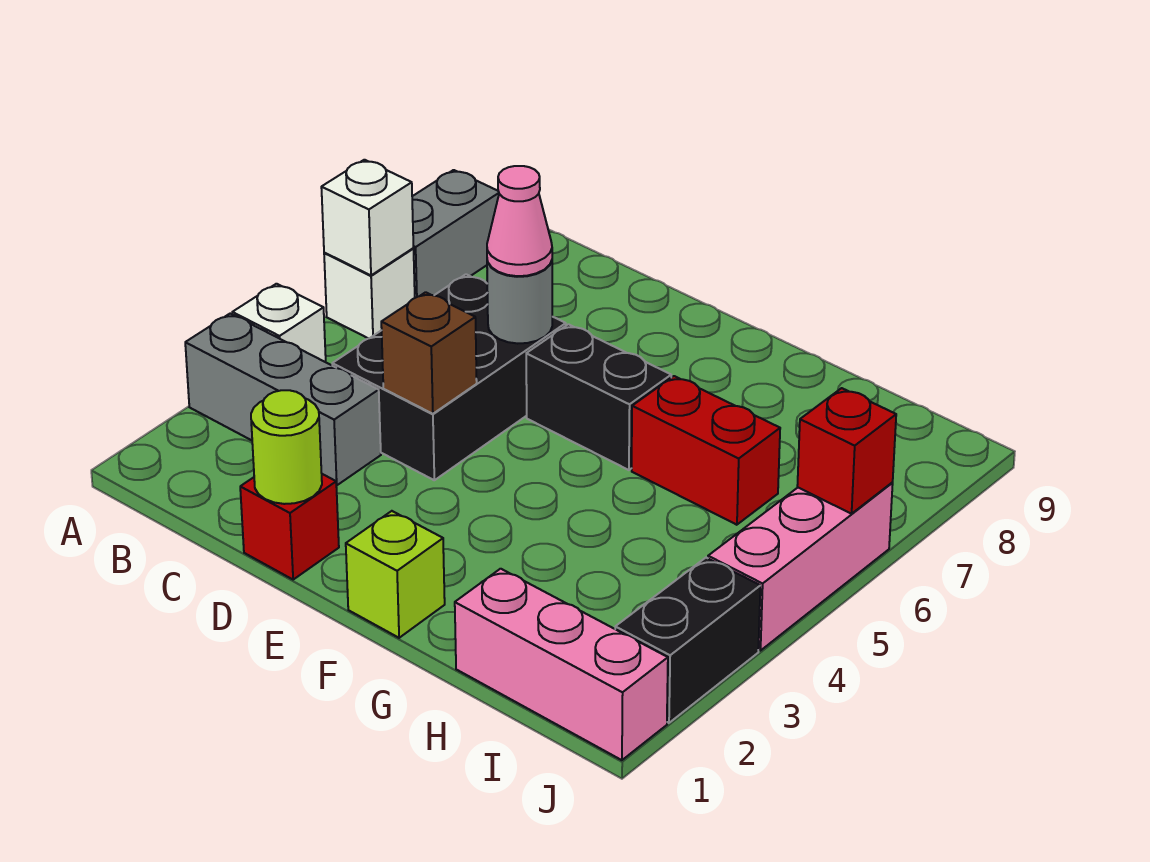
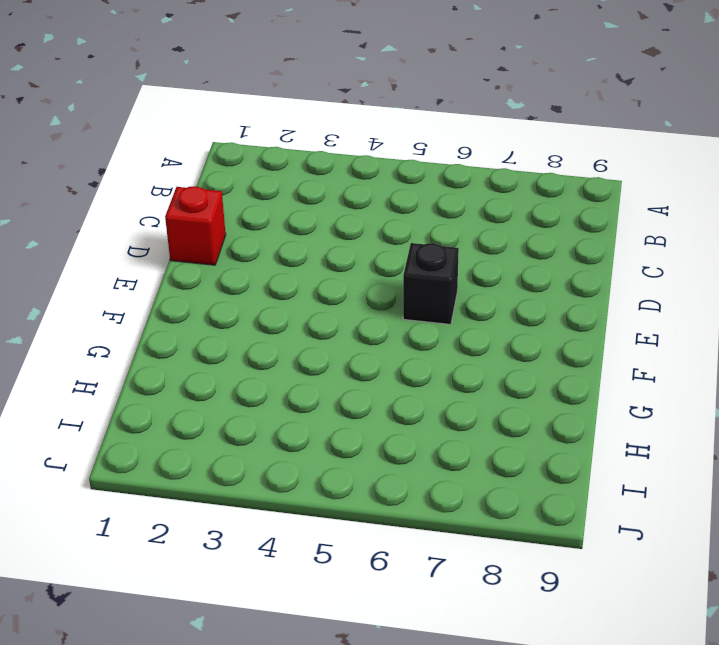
black brick E6 level 1 -> black brick E6:F6 level 1
none -> grey brick A3:C3 level 1
none -> white brick A4 level 1
none -> white brick A6 level 1

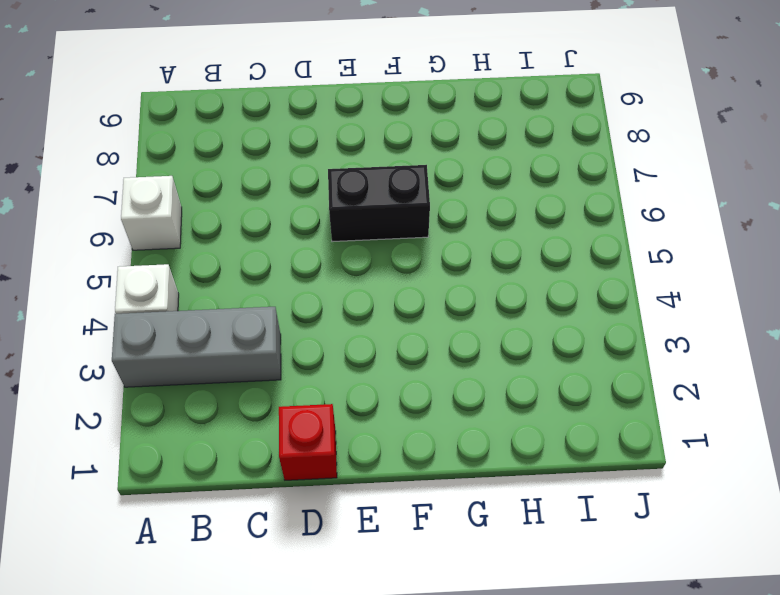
none -> grey brick A7:A8 level 1
none -> black brick C4:D6 level 1
none -> lime brick F1 level 1

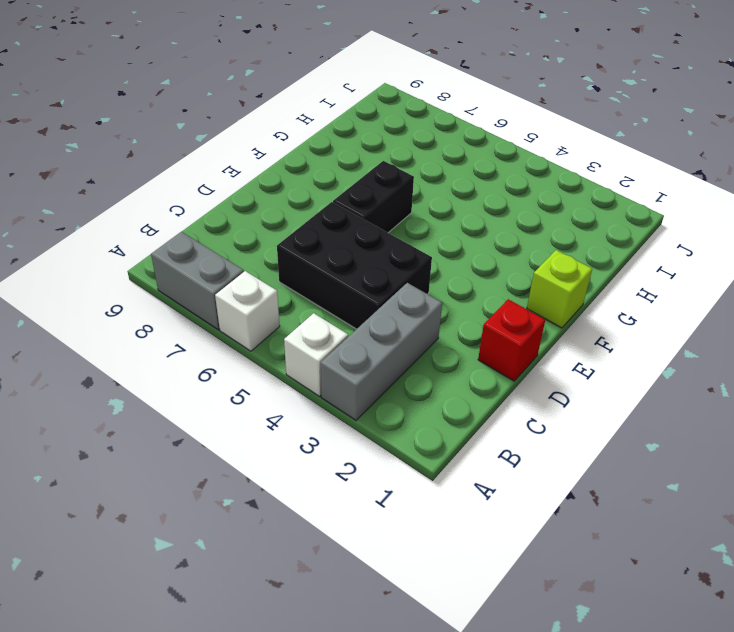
none -> red brick G6:H6 level 1
none -> pink brick H1:J1 level 1
none -> black brick J2:J3 level 1

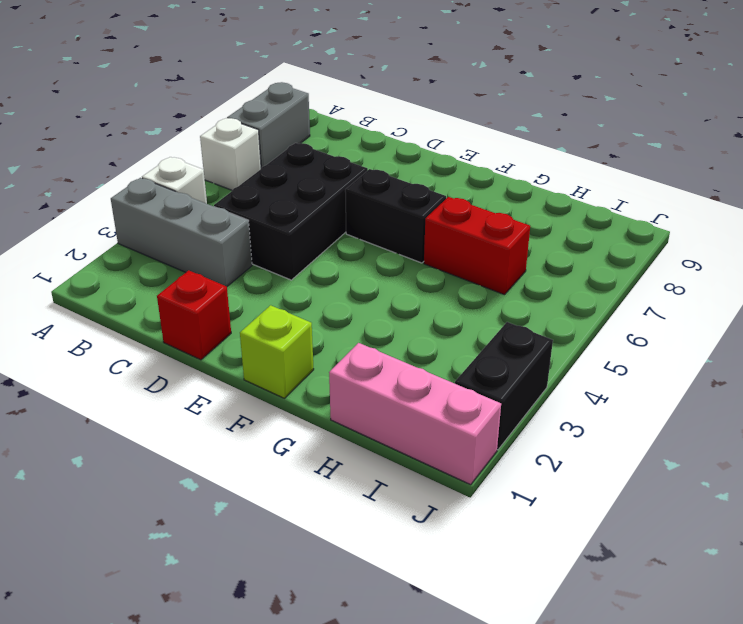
none -> pink brick J4:J6 level 1
none -> white brick A6 level 2
none -> lime round brick D1 level 2

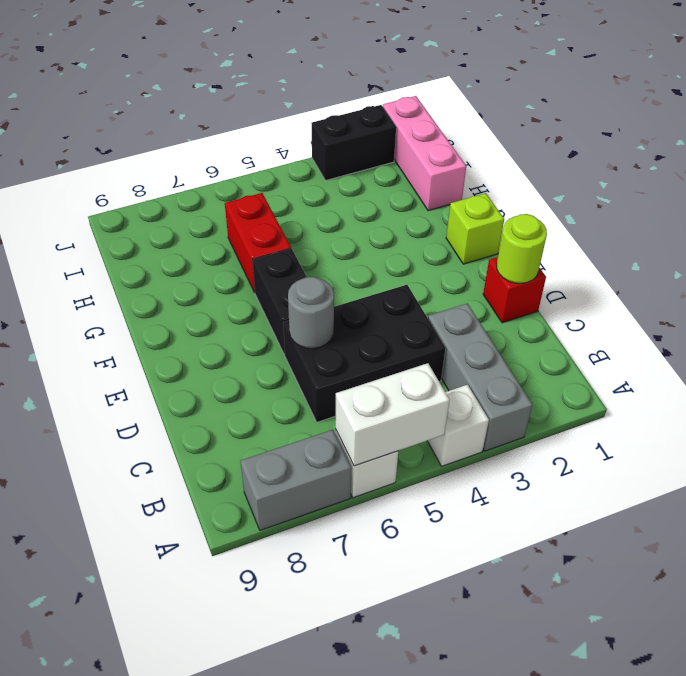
white brick A5:A6 level 2 -> white brick A6 level 2
none -> pink brick J4:J6 level 1
none -> brown brick D4 level 2
none -> red brick J6 level 2

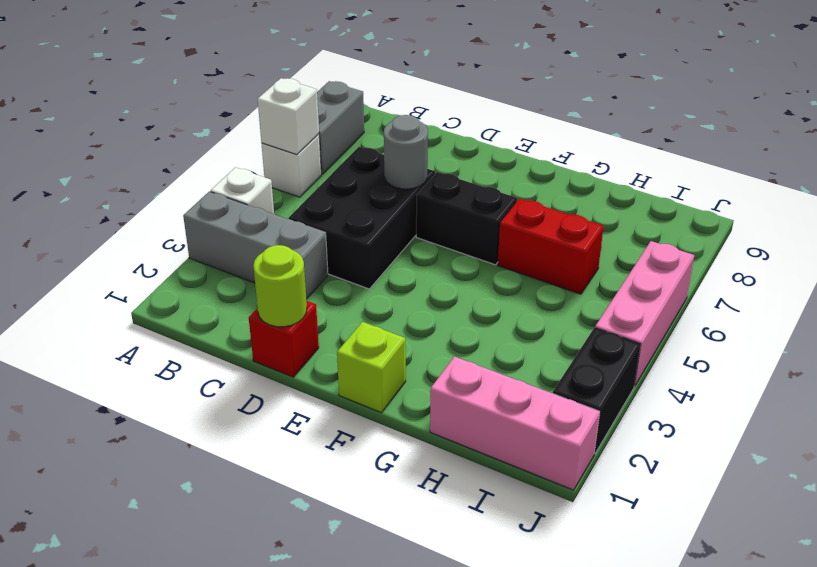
none -> brown brick D4 level 2
none -> red brick J6 level 2
none -> pink cone D6 level 3

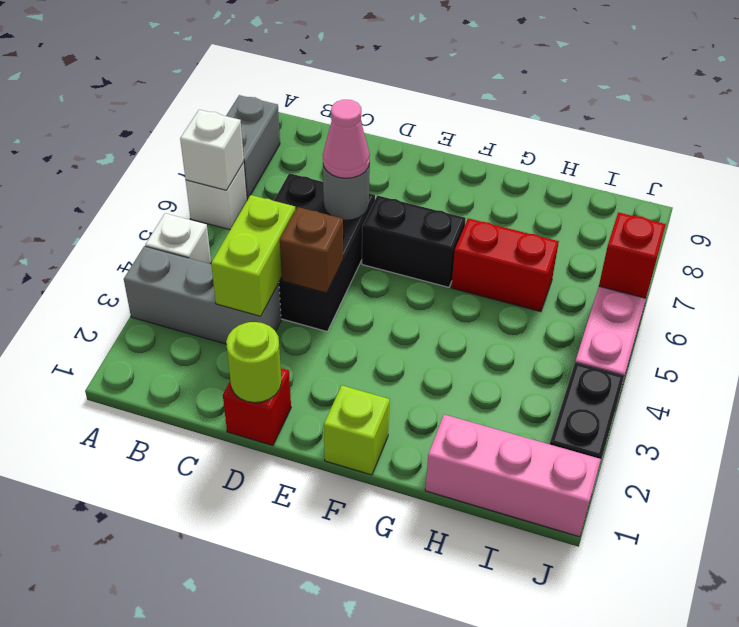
lime brick C3:C4 level 2 -> none

